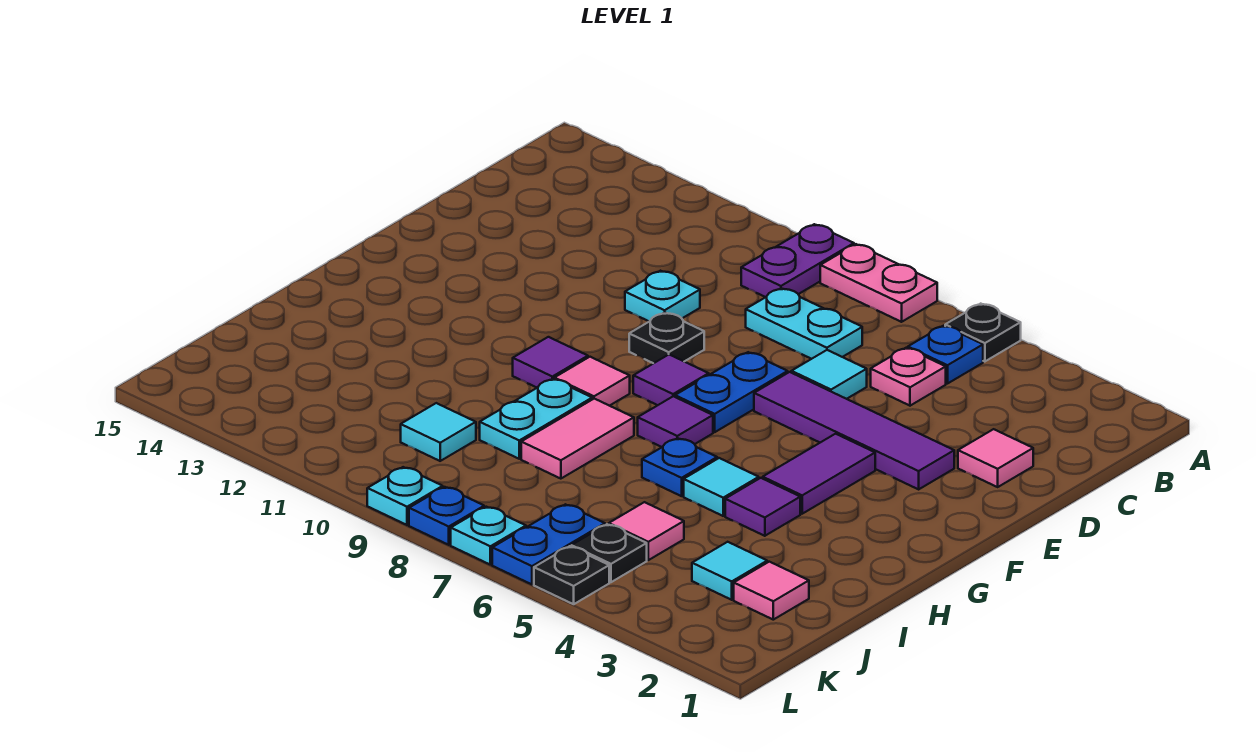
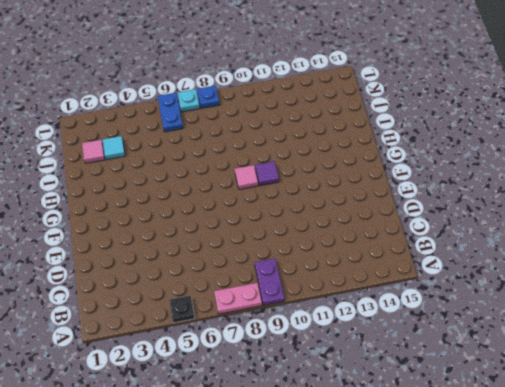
none -> blue plate B5 level 1
none -> pink plate C5 level 1
none -> cyan plate C7:C8 level 1
none -> pink tile D2 level 1

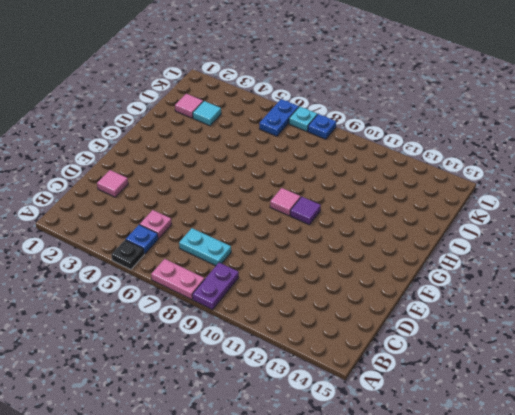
none -> cyan tile D6 level 1
none -> cyan plate D10 level 1
none -> purple tile E3:E6 level 1
none -> blue plate E7:F7 level 1

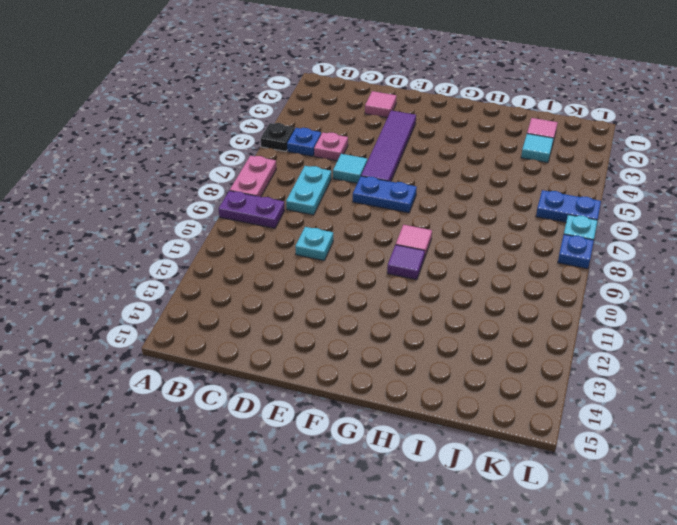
none -> black plate E9 level 1
none -> purple tile F4:G4 level 1
none -> purple tile F8 level 1
none -> purple tile G7 level 1

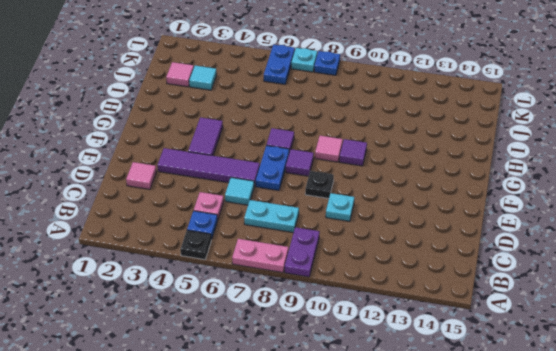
none -> purple tile H4 level 1
none -> cyan tile H5 level 1
none -> blue plate H6 level 1
none -> pink tile H8:I8 level 1

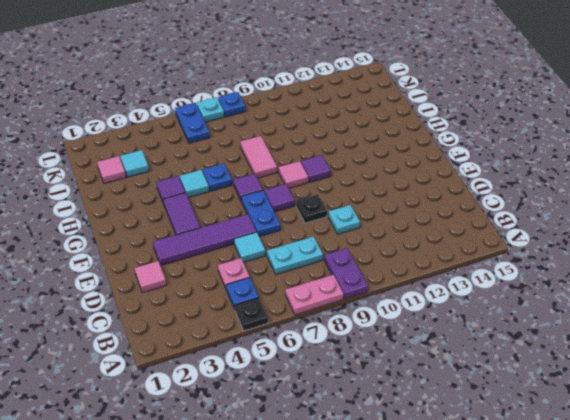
none -> cyan plate H9:I9 level 1
none -> pink tile J5 level 1
none -> cyan tile J10 level 1
none -> black plate K5 level 1

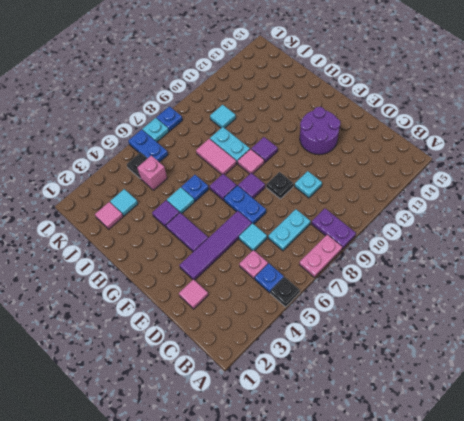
purple round brick E12:F13 level 1 -> none
pink brick J5 level 1 -> pink tile J5 level 1
none -> black plate L5 level 1
none -> cyan plate L9 level 1

